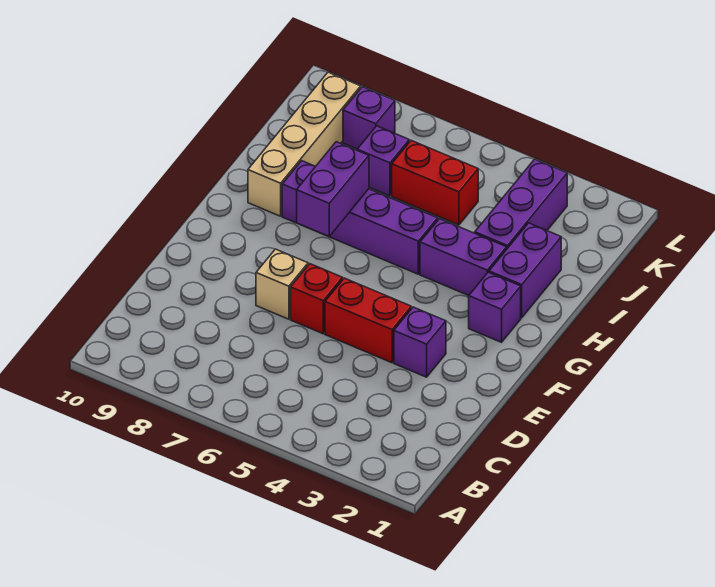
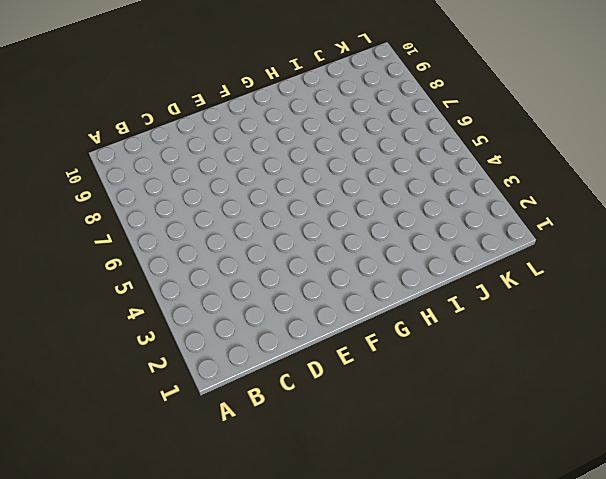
none -> purple brick E3 level 1
none -> red brick E4:E5 level 1
none -> red brick E6 level 1

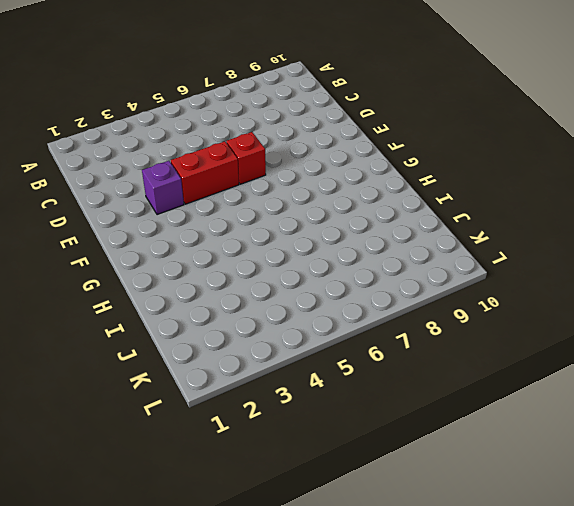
none -> tan brick E7 level 1
none -> purple brick G2 level 1
none -> purple brick H2:I2 level 1

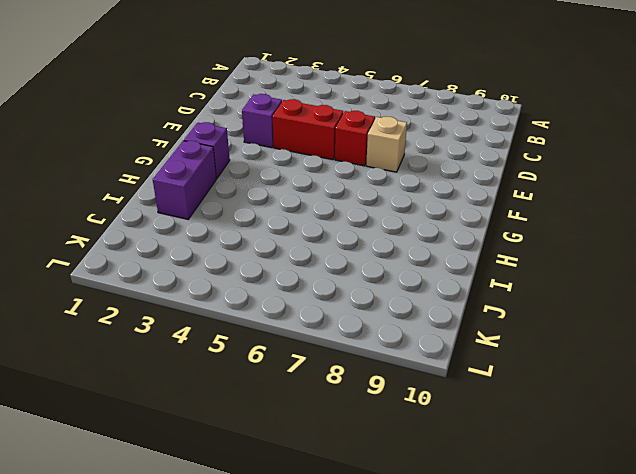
none -> purple brick H3:H4 level 1
none -> purple brick H5:H8 level 1
none -> tan brick H9:K9 level 1

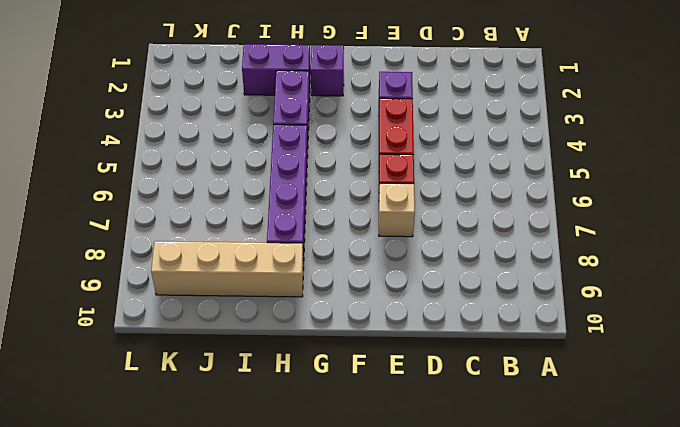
none -> purple brick I3:K3 level 1
none -> red brick J5:J6 level 1
none -> purple brick J7 level 1

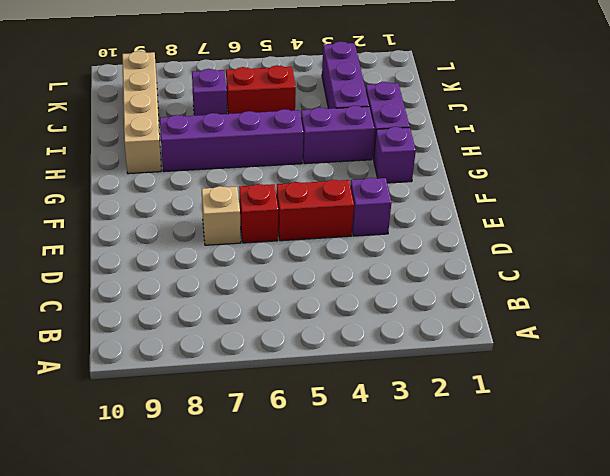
none -> purple brick K8 level 1
none -> purple brick G7:H7 level 2

